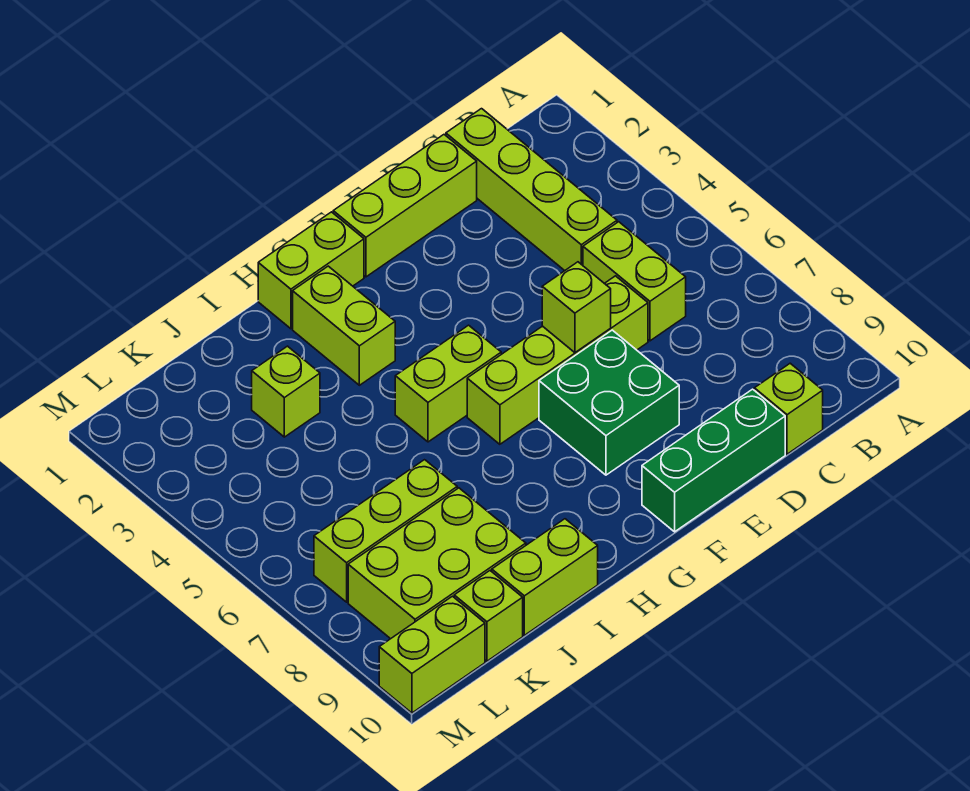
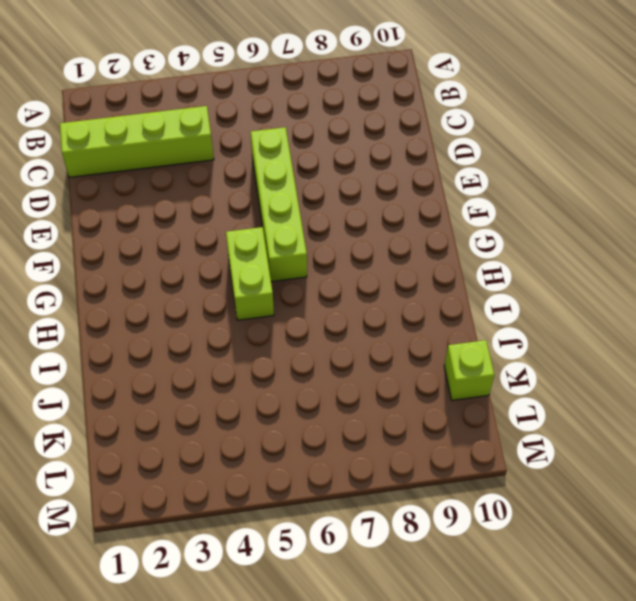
none -> lime brick C5:C6 level 1
none -> lime brick C10 level 1
none -> lime brick D1:F1 level 1

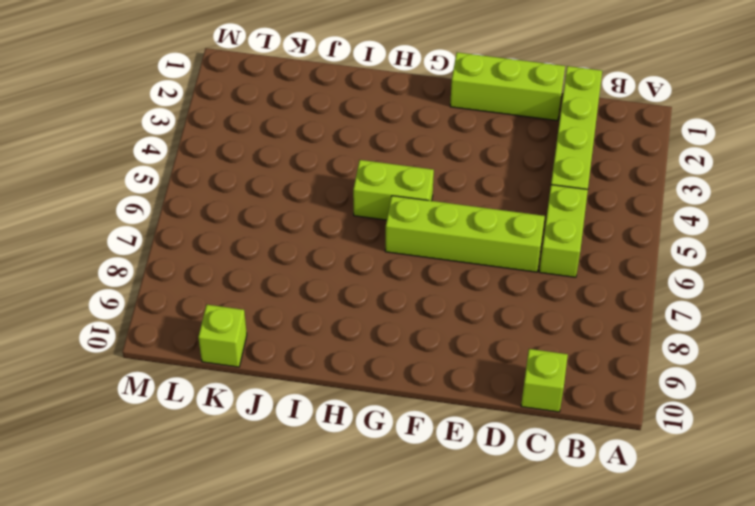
none -> green brick D10:F10 level 1
none -> green brick E7:F8 level 1
none -> lime brick G1:H1 level 1

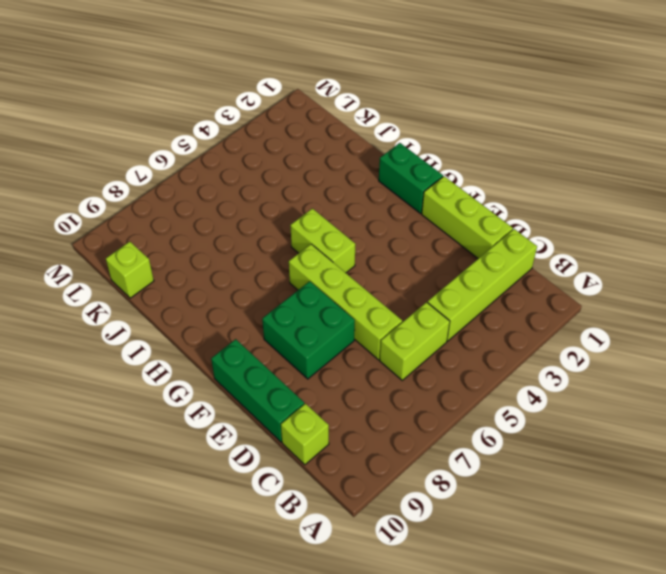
green brick G1:H1 level 1 -> lime brick G1:H1 level 1
none -> lime brick H2:H3 level 1
none -> lime brick I10:J10 level 1
none -> lime brick J3 level 1

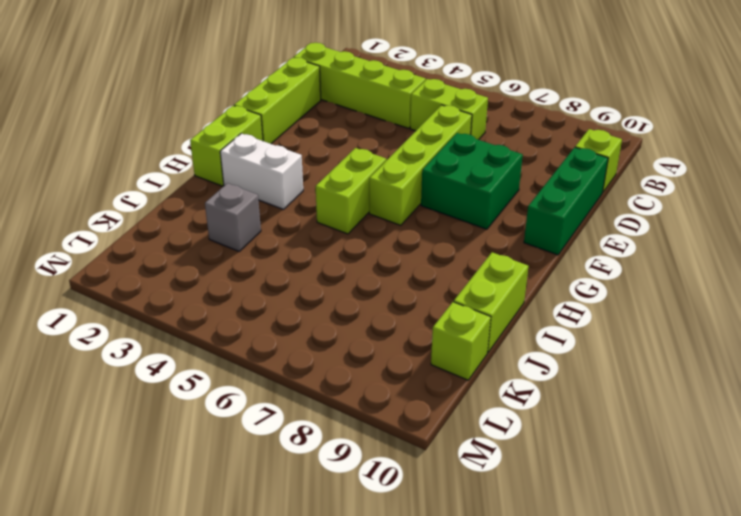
white brick H2:H3 level 1 -> lime brick H2:H3 level 1
grey brick J3 level 1 -> lime brick J3 level 1
none -> lime brick J7:L7 level 1
none -> lime brick J8:L9 level 1
none -> lime brick L10:M10 level 1

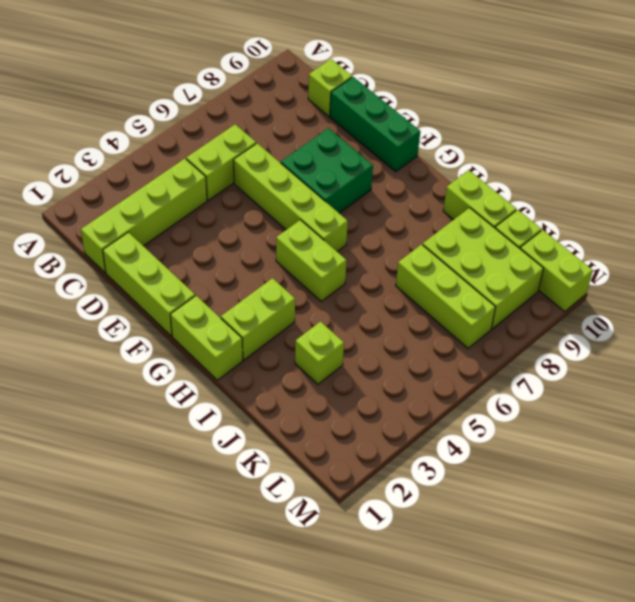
none -> lime brick E6 level 2

